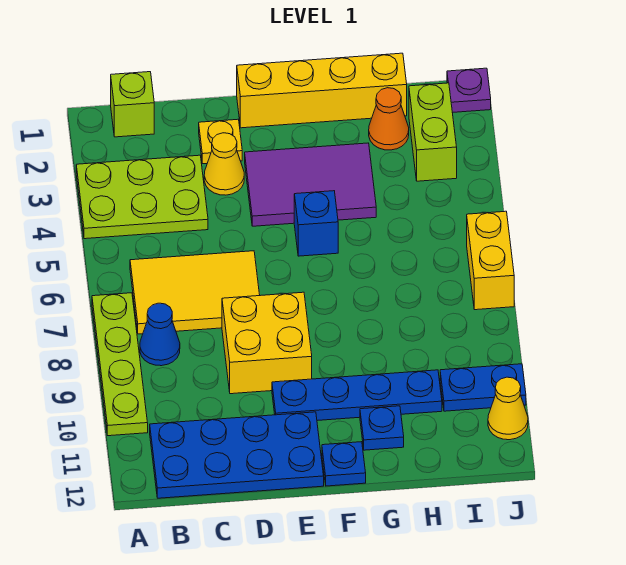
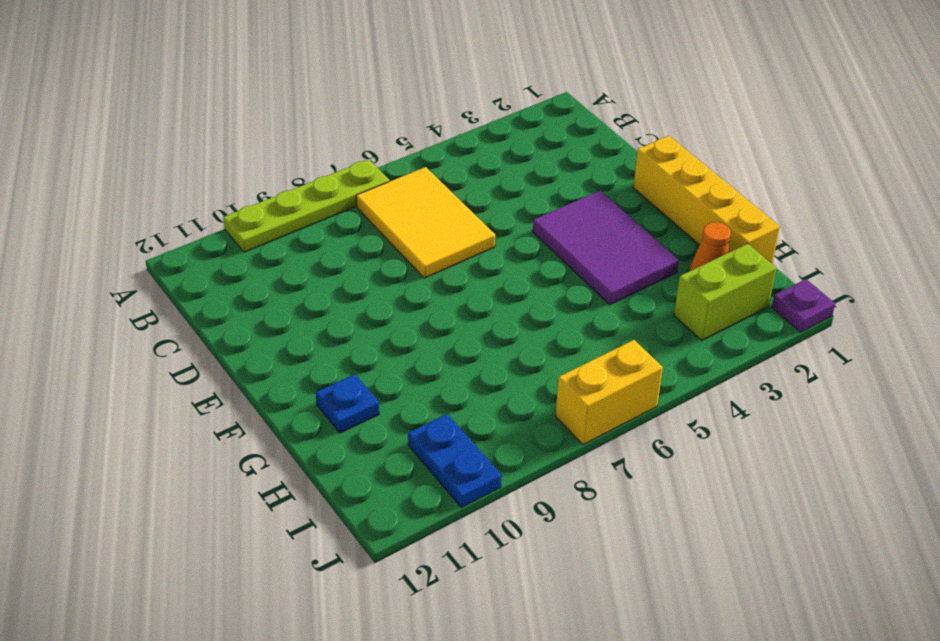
none -> lime plate A3:C4 level 1
none -> lime brick B1 level 1
none -> blue cone B8 level 1

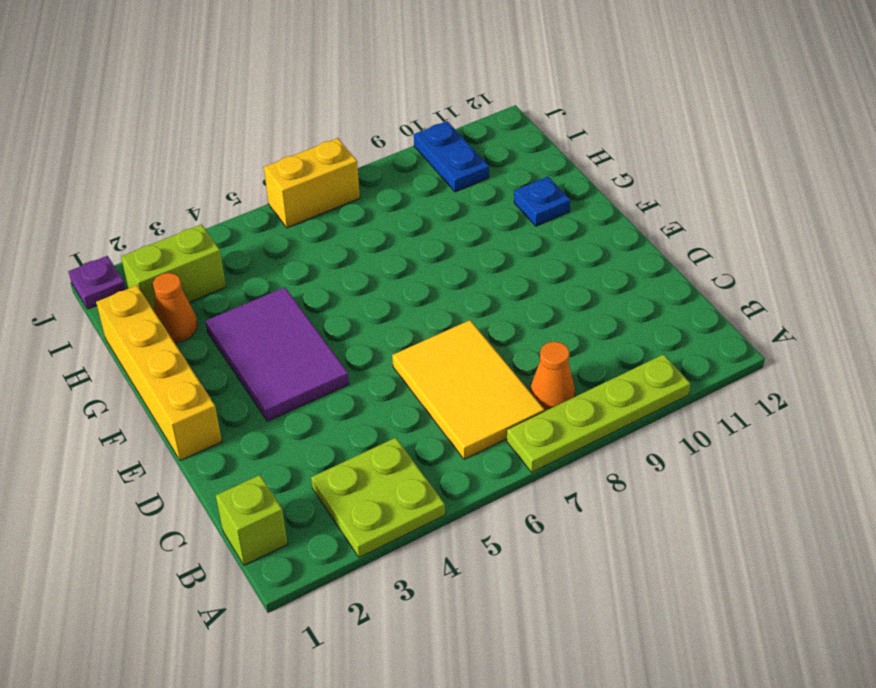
lime plate A3:B4 level 1 -> lime plate A3:C4 level 1
orange cone B8 level 1 -> blue cone B8 level 1
none -> blue plate B11:E12 level 1
none -> yellow plate D2 level 1
none -> yellow cone D3 level 1

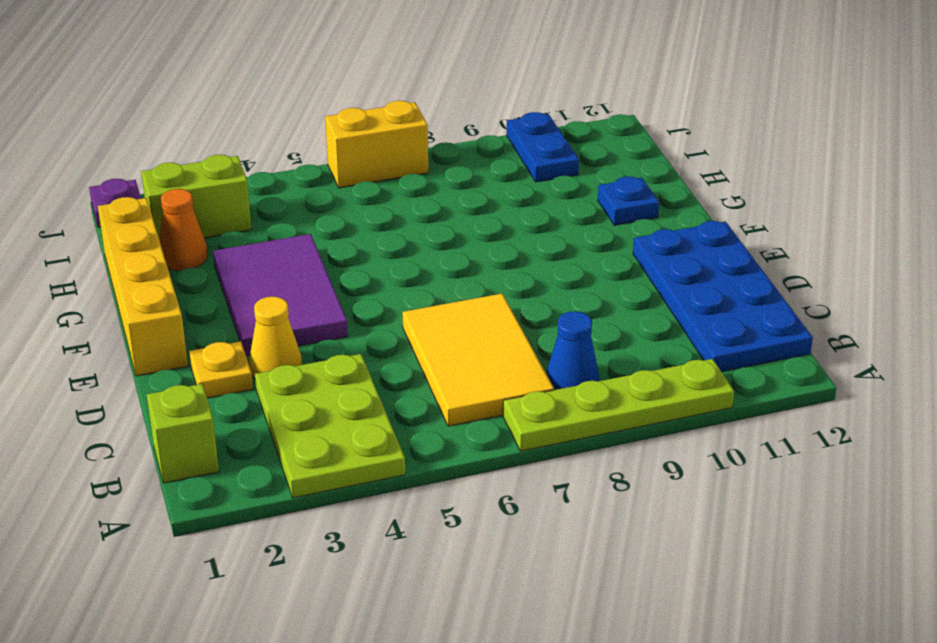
none -> yellow brick D8:E9 level 1
none -> blue plate E10:H10 level 1
none -> blue brick F5 level 1

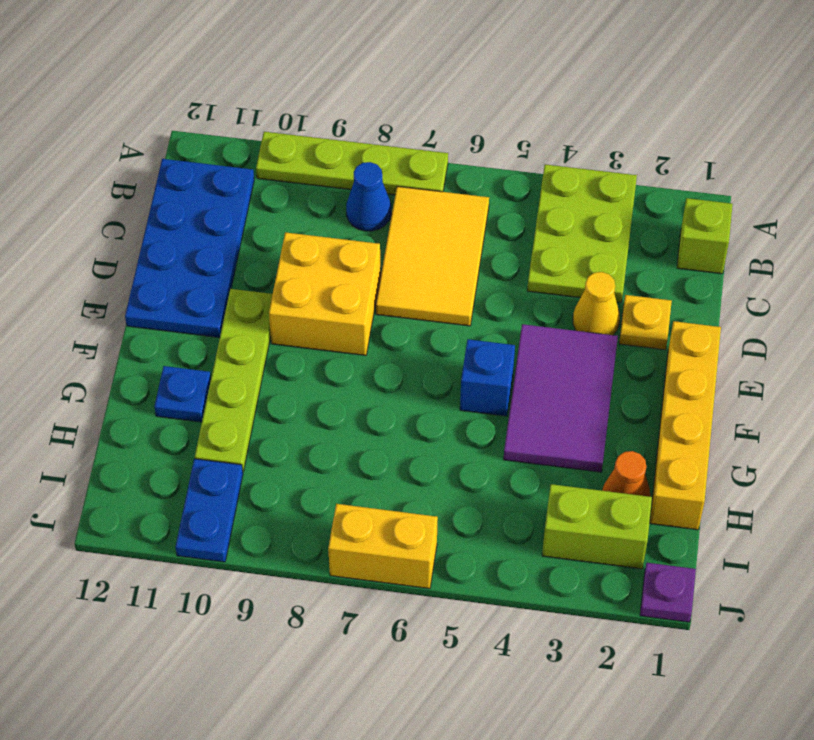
lime plate E10:H10 level 1 -> blue plate E10:H10 level 1
none -> blue plate F12 level 1
none -> yellow cone J11 level 1

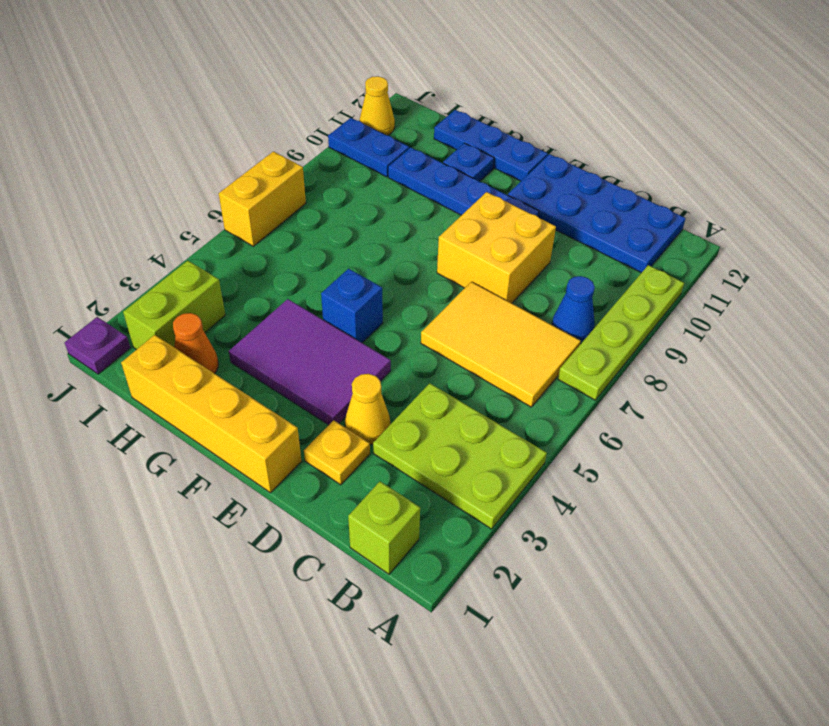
blue plate F12:H12 level 1 -> blue plate F12 level 1

